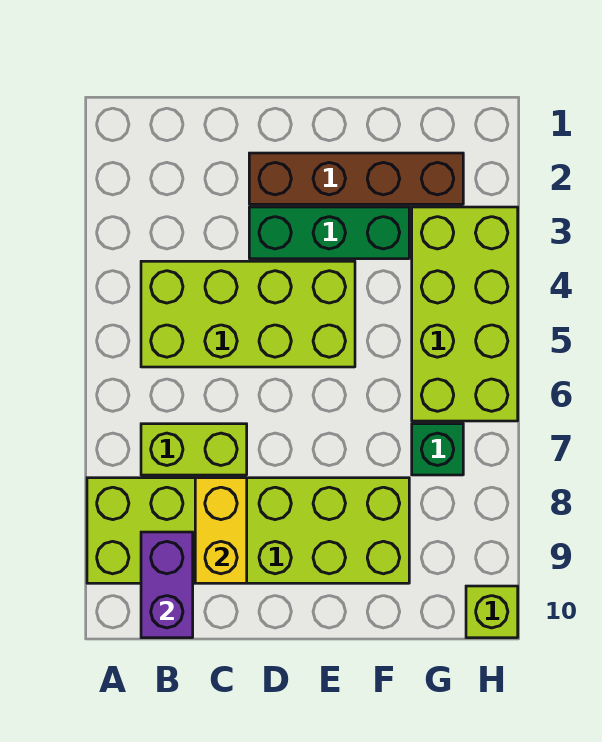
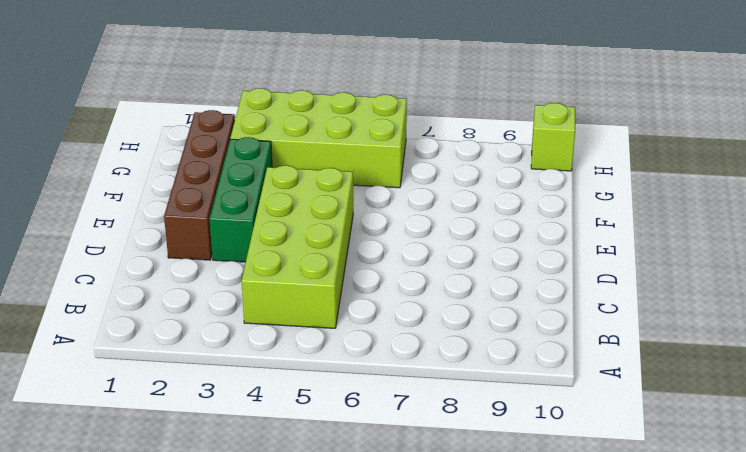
none -> lime brick A8:F9 level 1
none -> lime brick B7:C7 level 1

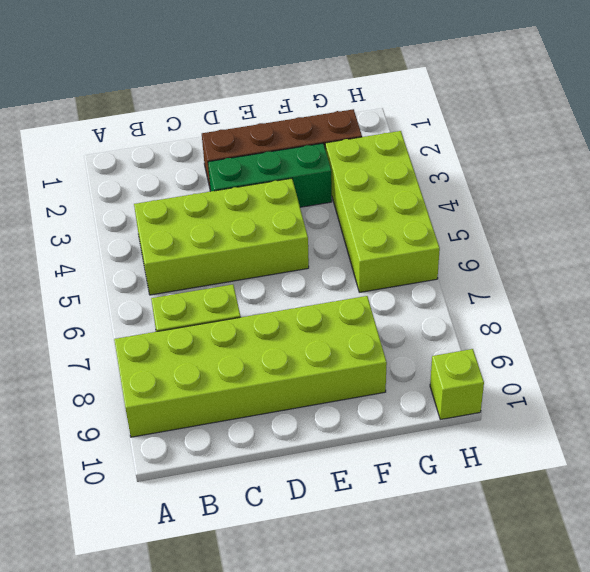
none -> green brick G7 level 1
none -> purple brick B9:B10 level 2

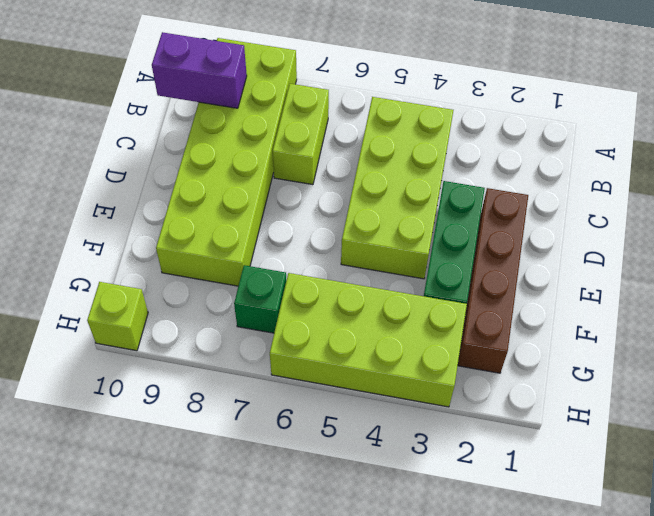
none -> yellow brick C8:C9 level 2

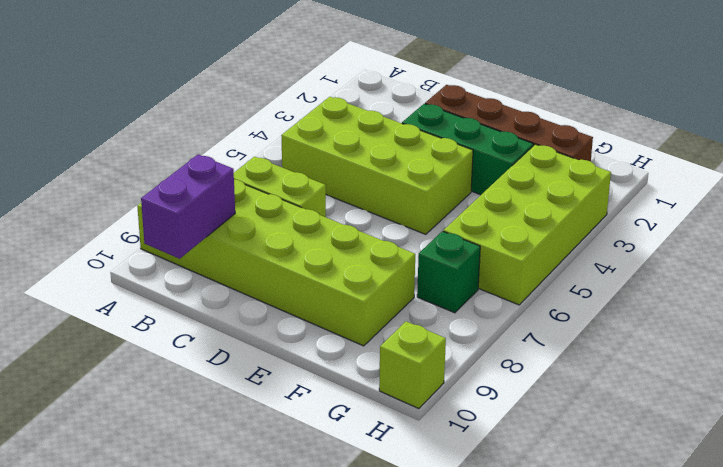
none -> yellow brick C8:C9 level 2

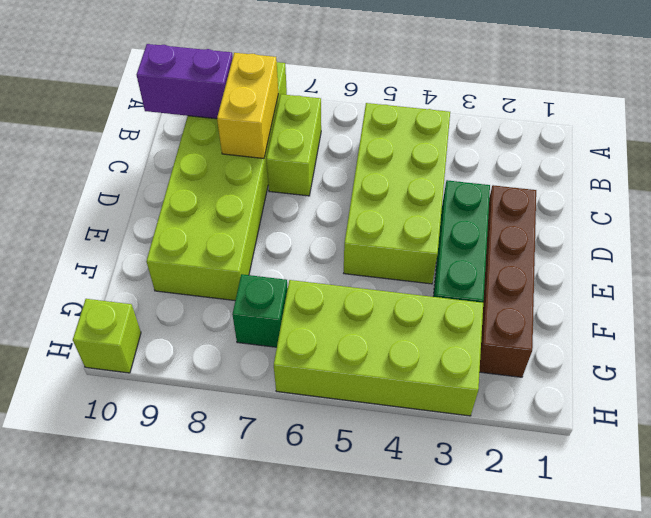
yellow brick B8:C8 level 2 -> yellow brick C8:C9 level 2

